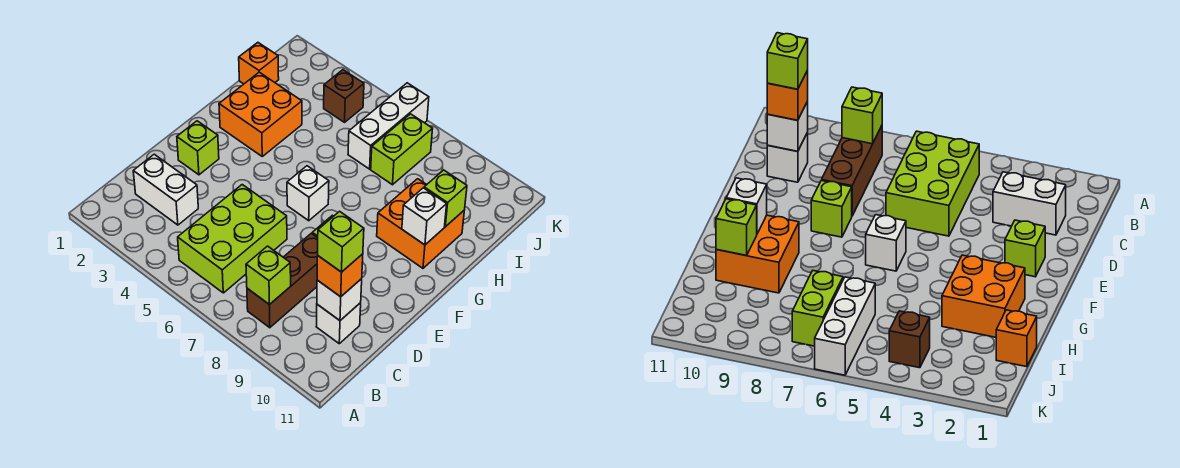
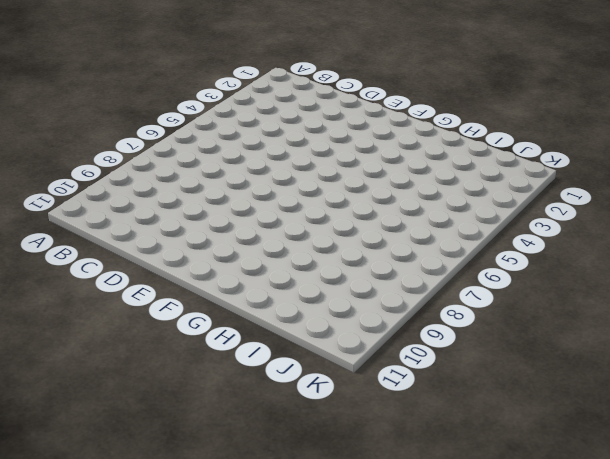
none -> lime brick B5:D6 level 1
none -> brown brick B8:D8 level 1
none -> white brick C2:C3 level 1

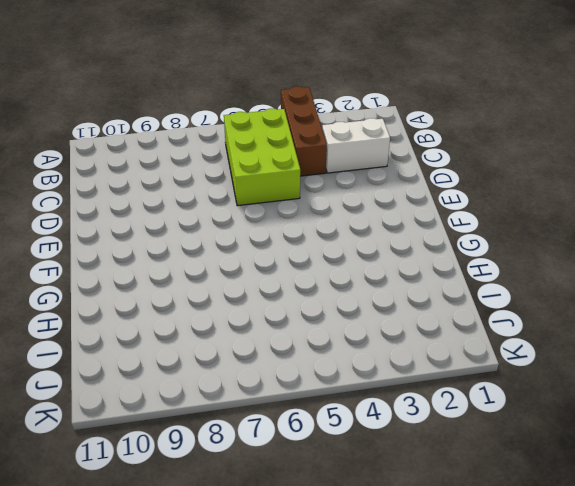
brown brick A4:C4 level 1 -> brown brick B8:D8 level 1
none -> white brick C10 level 1
none -> lime brick E2 level 1
none -> lime brick E8 level 1

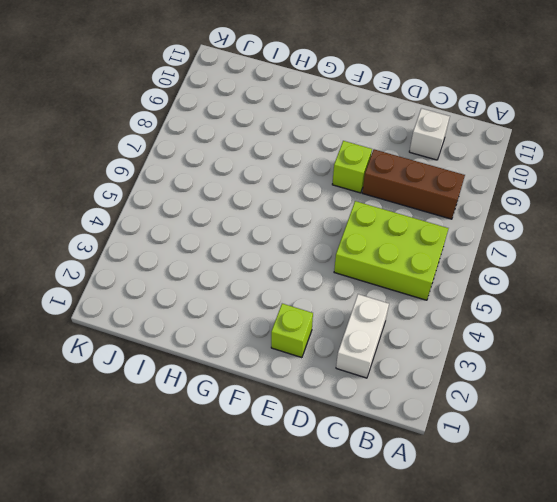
none -> white brick F6 level 1
none -> orange brick G2:H3 level 1
none -> orange brick G9:H10 level 1

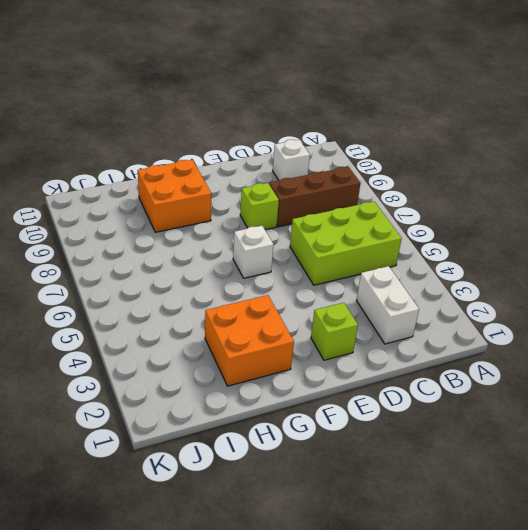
none -> orange brick I1 level 1
none -> white brick I6:K6 level 1
none -> lime brick I7:J7 level 1

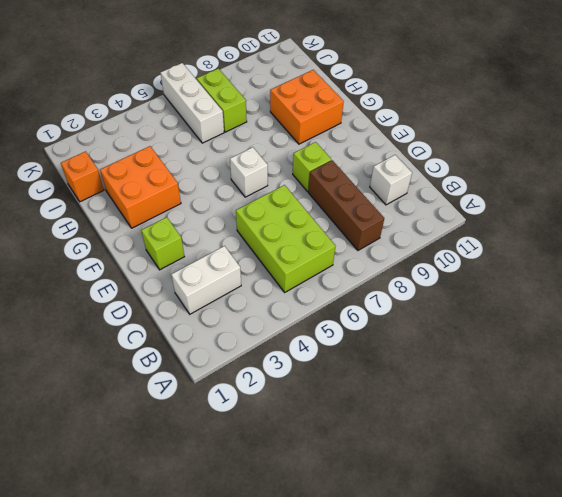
none -> brown brick J4 level 1
none -> lime brick B8 level 2
none -> white brick C10 level 2

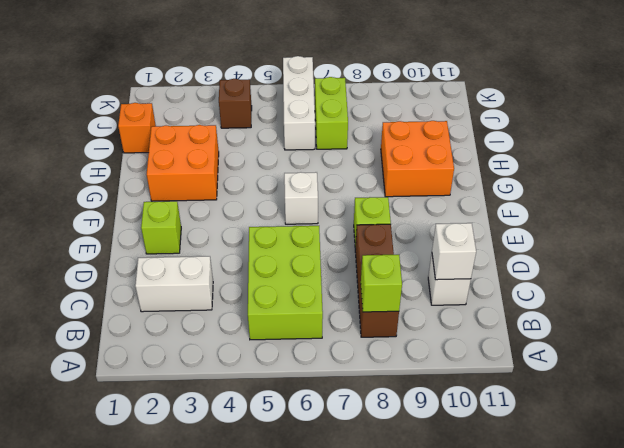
none -> white brick G10 level 2
none -> lime brick H10 level 2
none -> orange brick C10 level 3

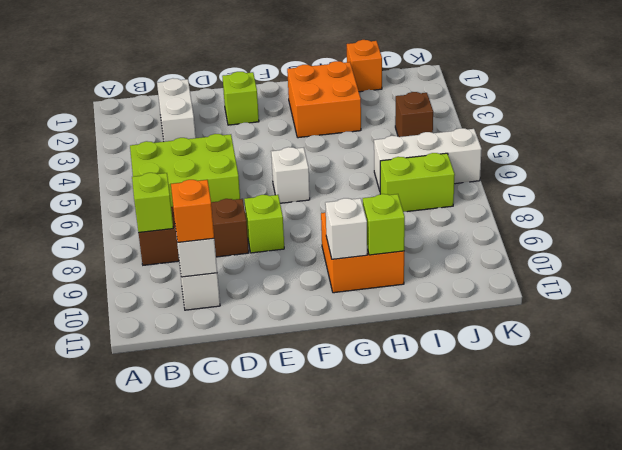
none -> lime brick C10 level 4

